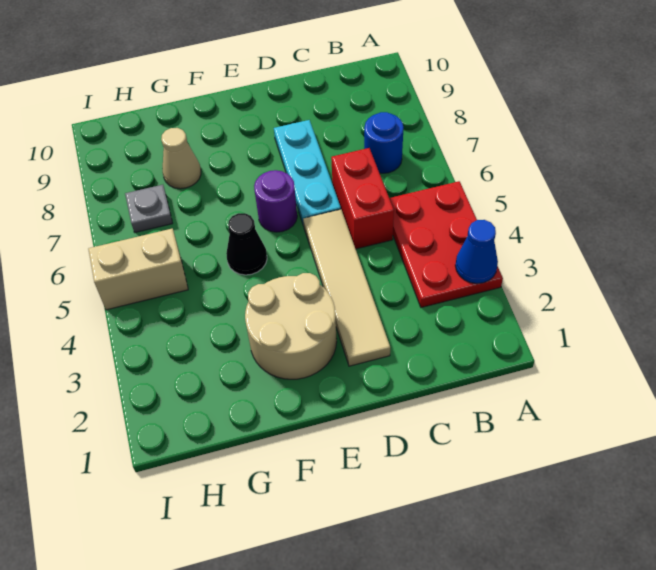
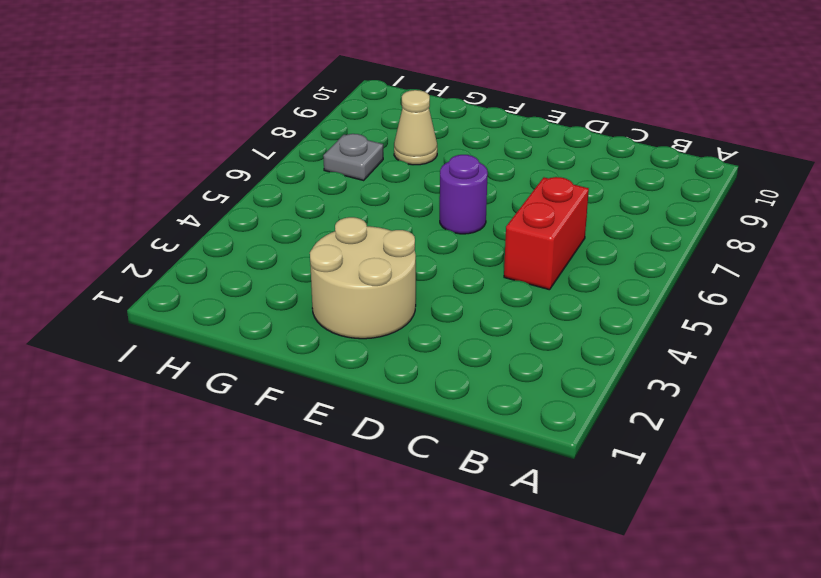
none -> red plate A3:B5 level 1
none -> blue round brick B7 level 1
none -> tan tile D2:D5 level 1

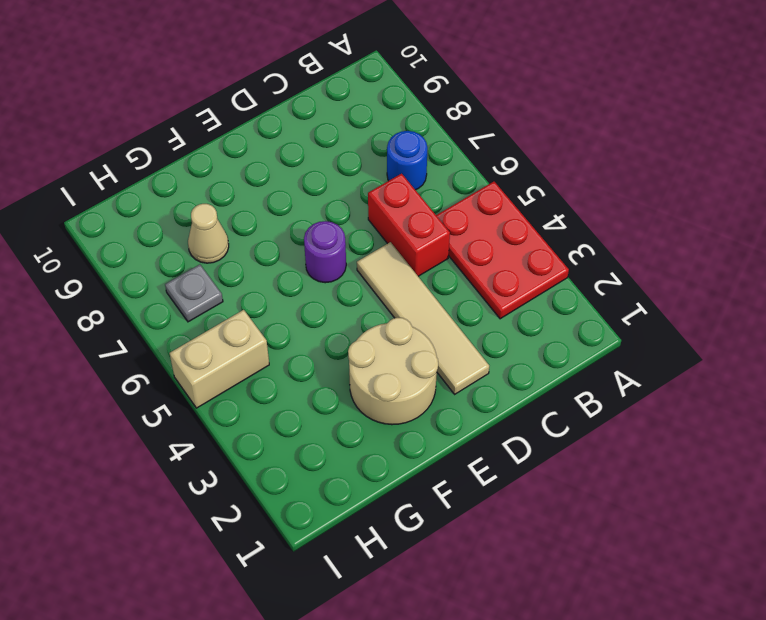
none -> cyan plate D6:D8 level 1
none -> black cone F5 level 1
none -> blue cone A3 level 2

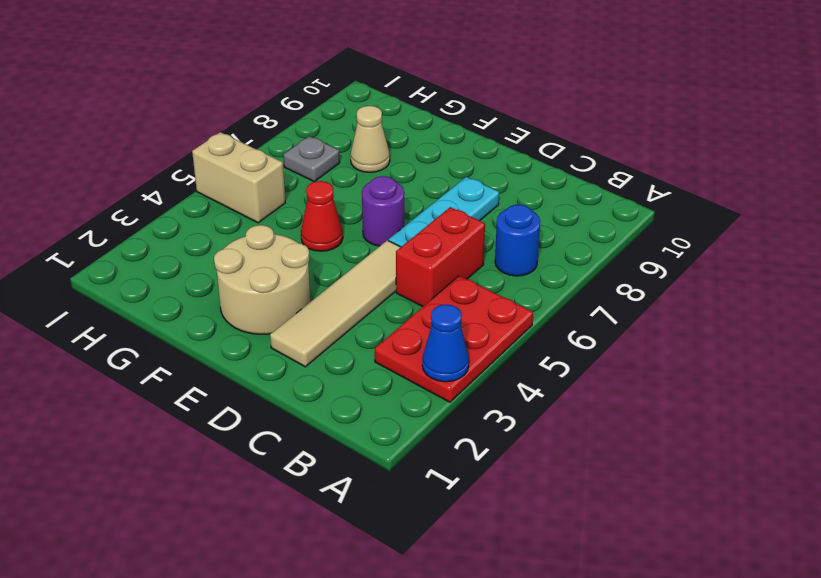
red cone F5 level 1 -> black cone F5 level 1

